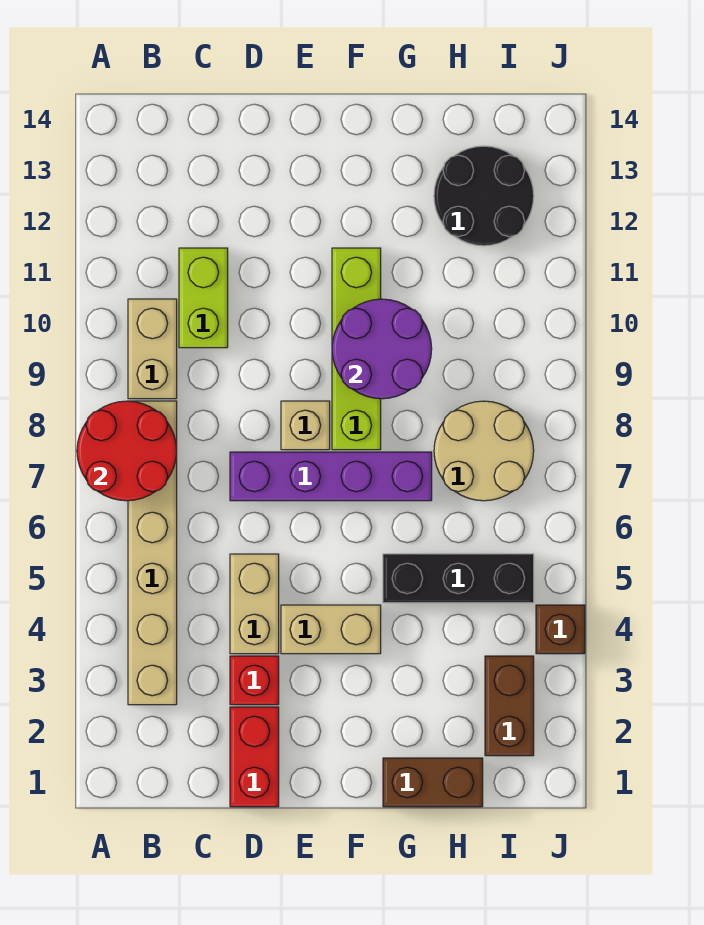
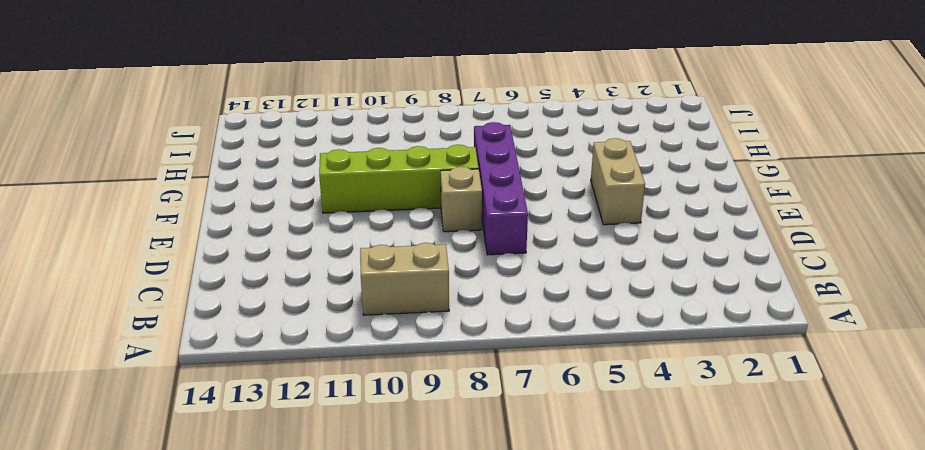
none -> tan brick B3:B8 level 1
none -> lime brick C10:C11 level 1
none -> red brick D1:D2 level 1

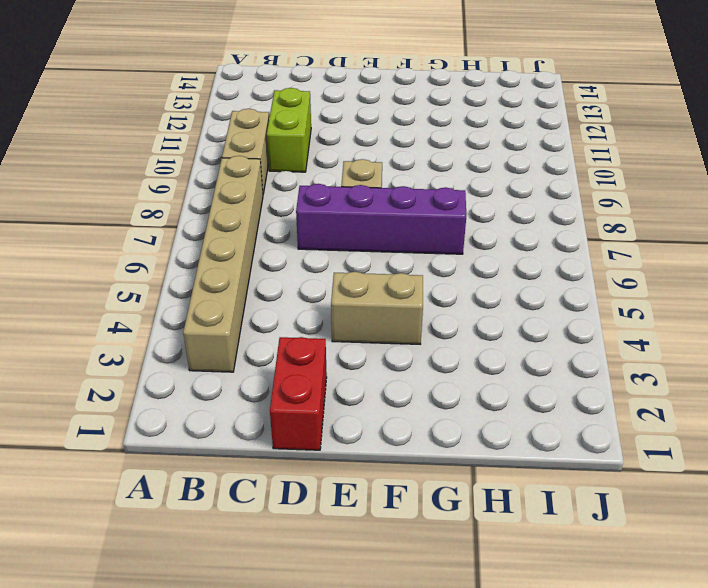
none -> red brick D3 level 1
none -> tan brick D4:D5 level 1
none -> lime brick F8:F11 level 1

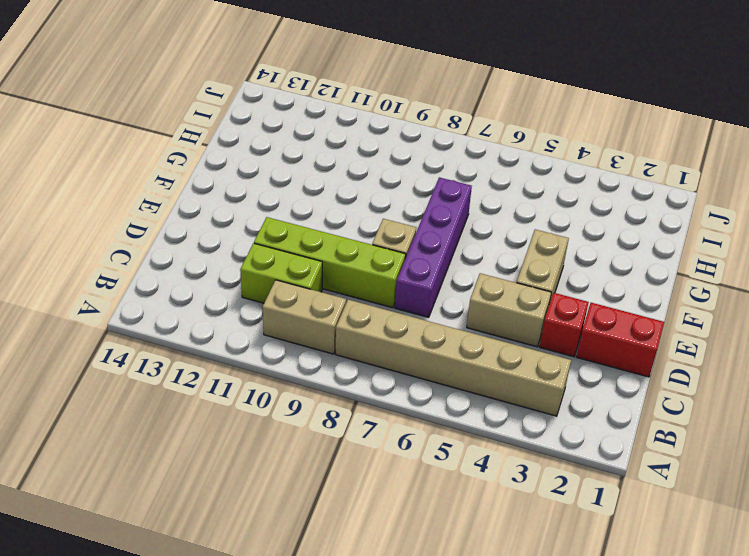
lime brick D8:D11 level 1 -> lime brick F8:F11 level 1
none -> brown brick G1:H1 level 1
none -> black brick G5:I5 level 1
none -> tan round brick H7:I8 level 1

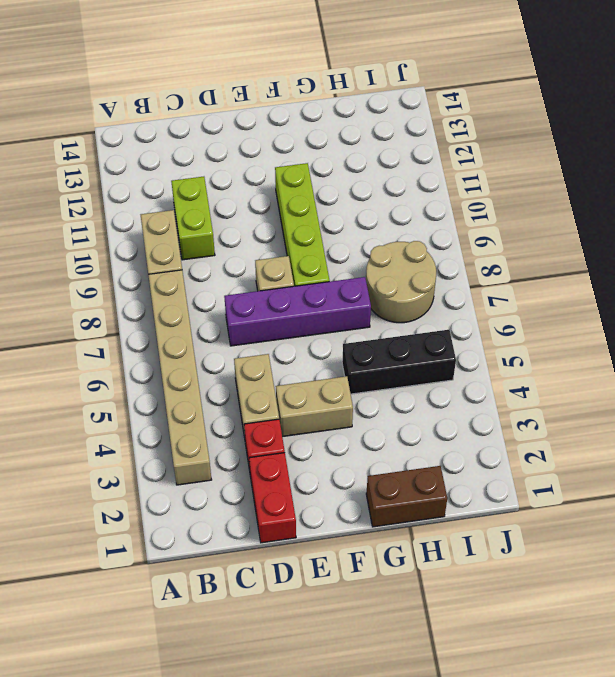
none -> black round brick H12:I13 level 1
none -> brown brick I2:I3 level 1
none -> brown brick J4 level 1

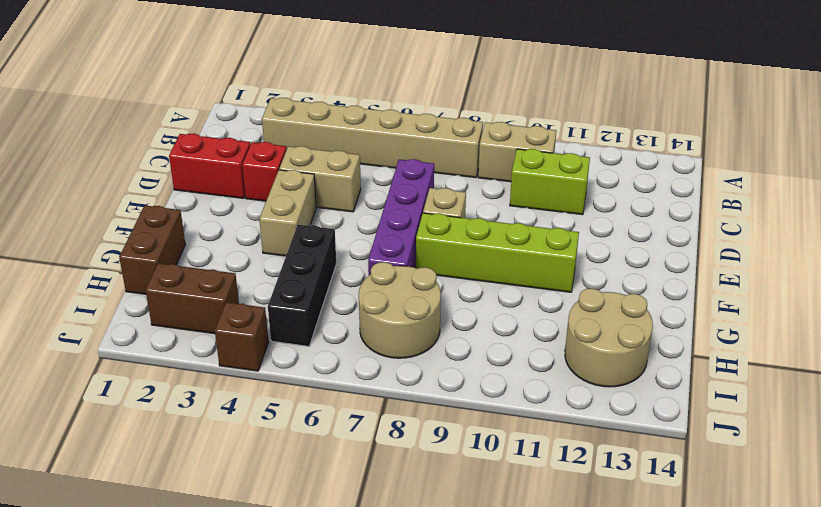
tan round brick H12:I13 level 1 -> black round brick H12:I13 level 1
none -> red round brick A7:B8 level 2
none -> purple round brick F9:G10 level 2

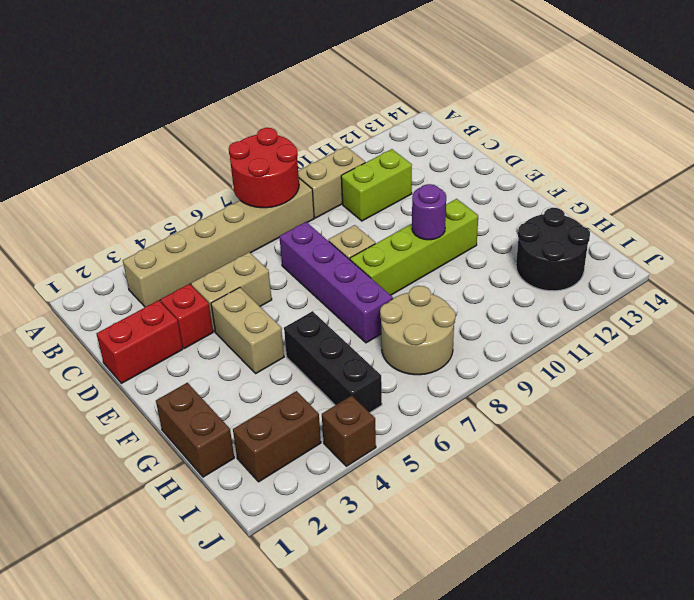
purple round brick F10 level 2 -> purple round brick F9:G10 level 2

